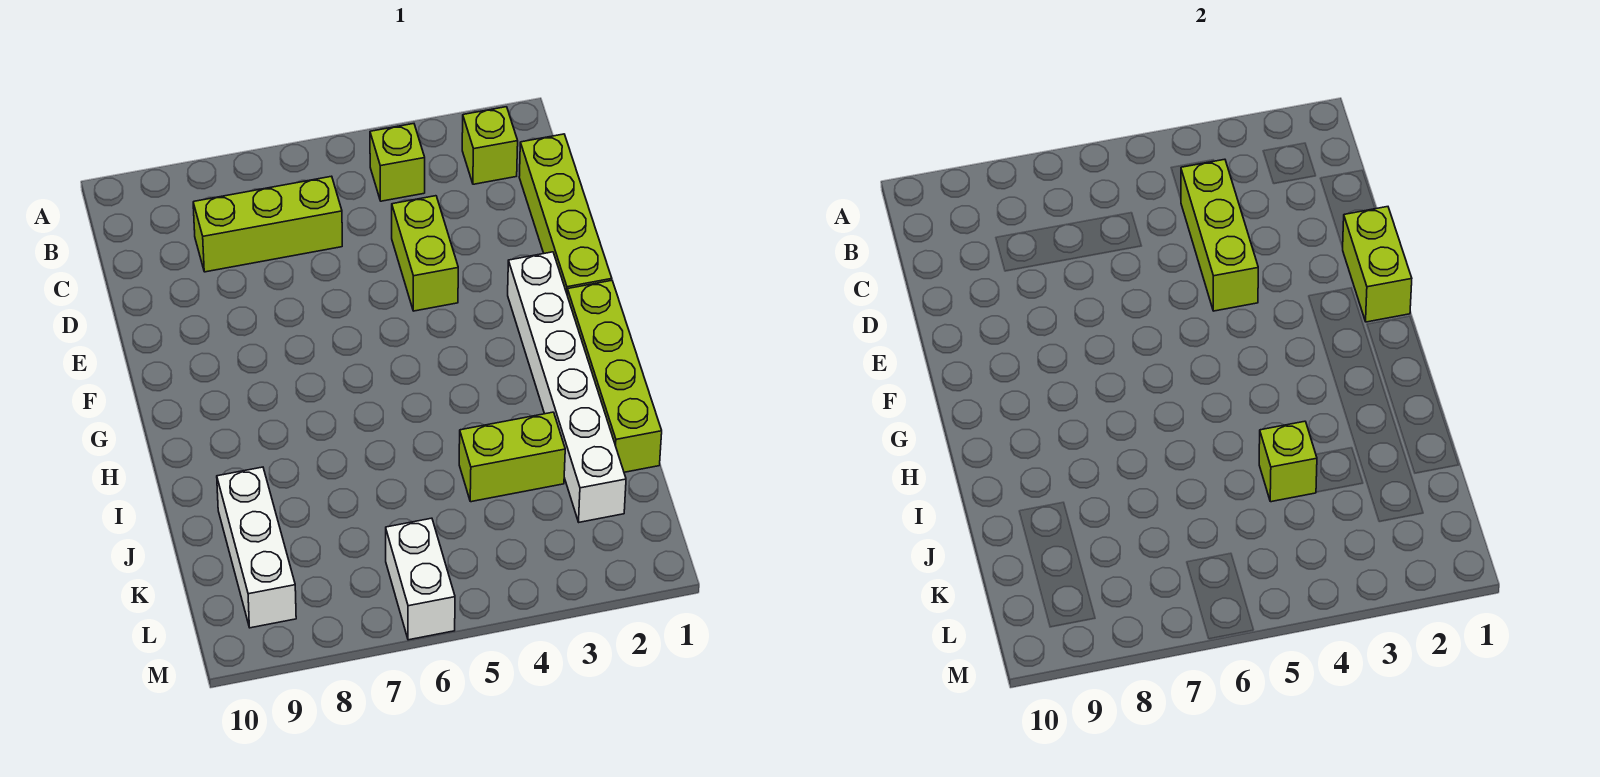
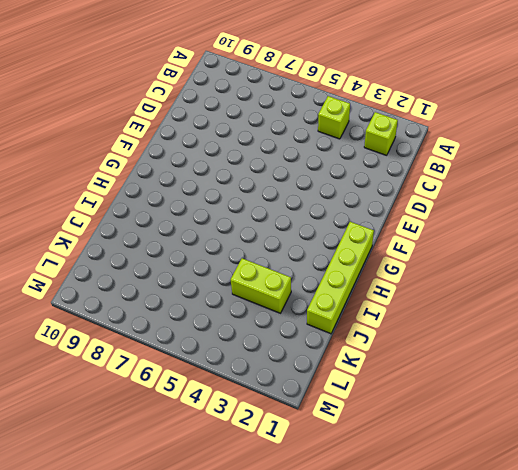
none -> lime brick C1:F1 level 1
none -> lime brick C6:C8 level 1
none -> lime brick D4:E4 level 1

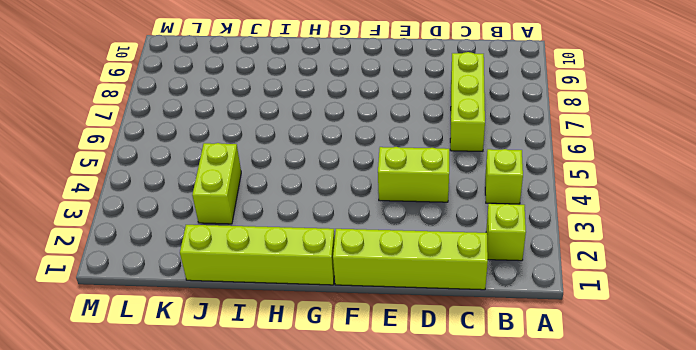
none -> white brick F2:K2 level 1
none -> white brick J9:L9 level 1
none -> white brick L6:M6 level 1

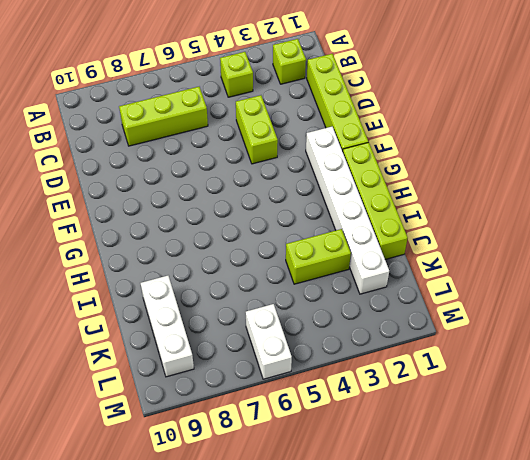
none -> lime brick C4:E4 level 2
none -> lime brick E1:F1 level 2
none -> lime brick J4 level 2

